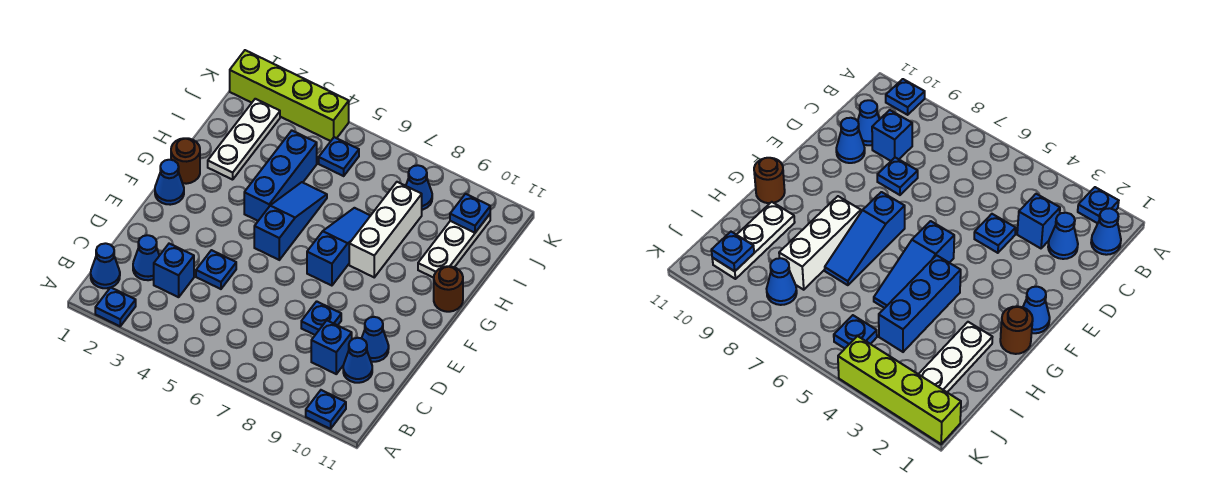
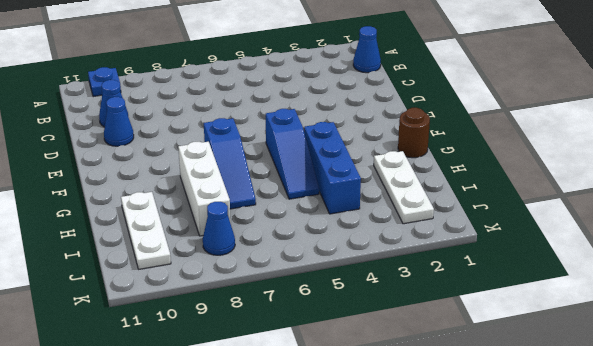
none -> blue plate A2 level 1
none -> blue cone C2 level 1
none -> blue brick C3 level 1

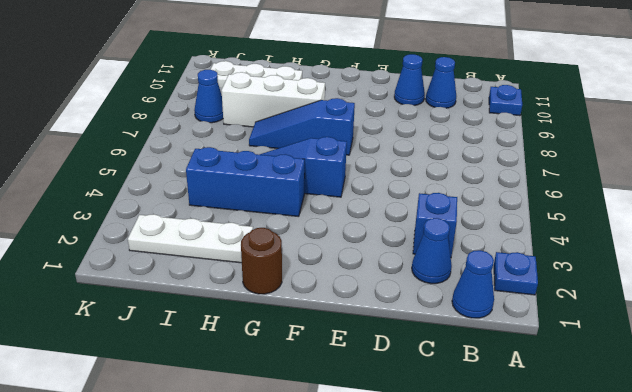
none -> blue brick C9 level 1
none -> blue plate D4 level 1
none -> blue plate D8 level 1

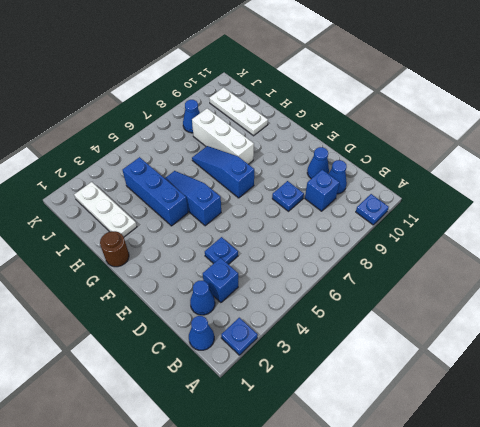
none -> blue cone F1 level 1
none -> brown round brick G11 level 1
none -> blue plate J5 level 1

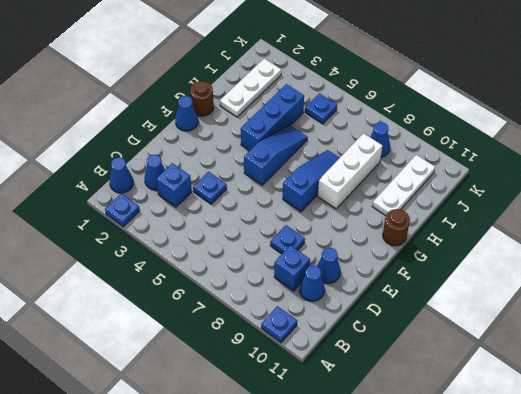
none -> lime brick K1:K4 level 1
none -> blue plate J10 level 2

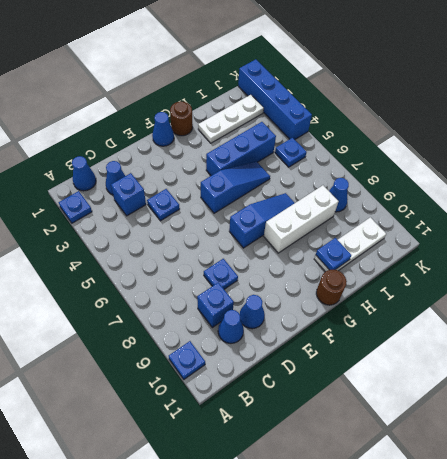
blue plate H10 level 2 -> blue plate J10 level 2
blue brick K1:K4 level 1 -> lime brick K1:K4 level 1

